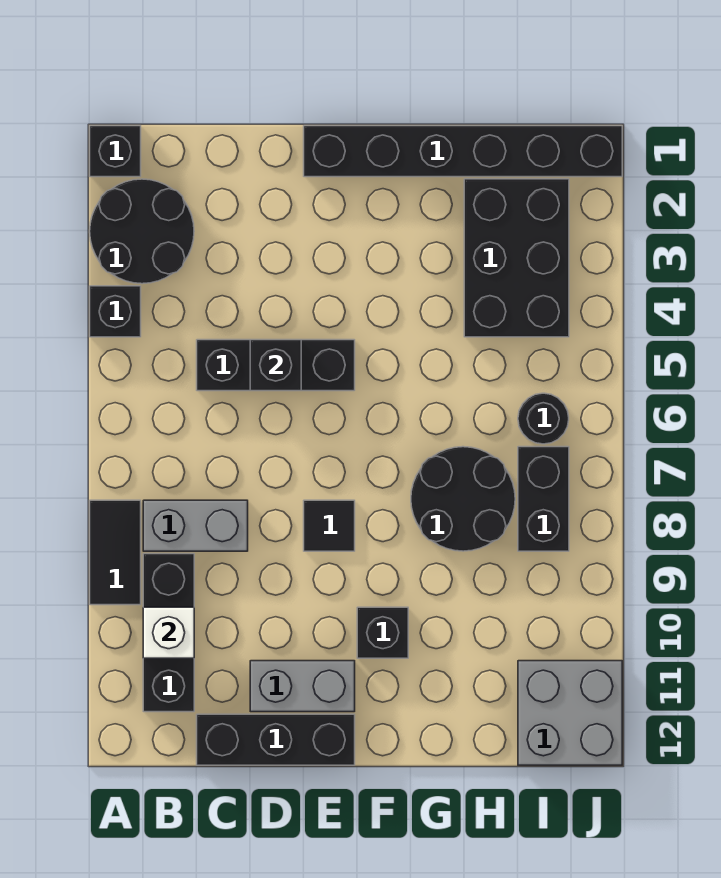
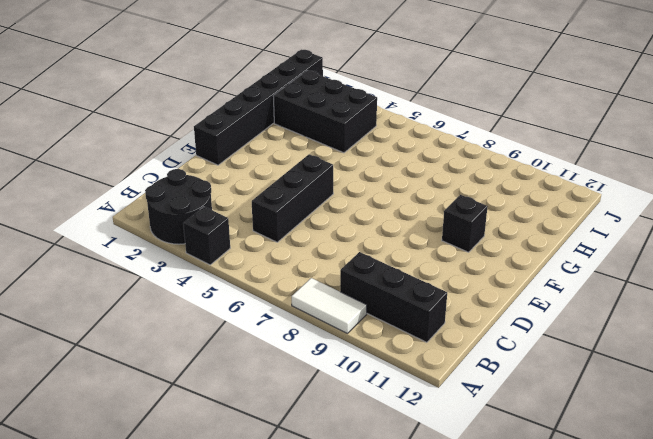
white tile A8:A9 level 1 -> black tile A8:A9 level 1
none -> black brick A1 level 1
none -> grey brick B8:C8 level 1
none -> black brick C12:E12 level 1

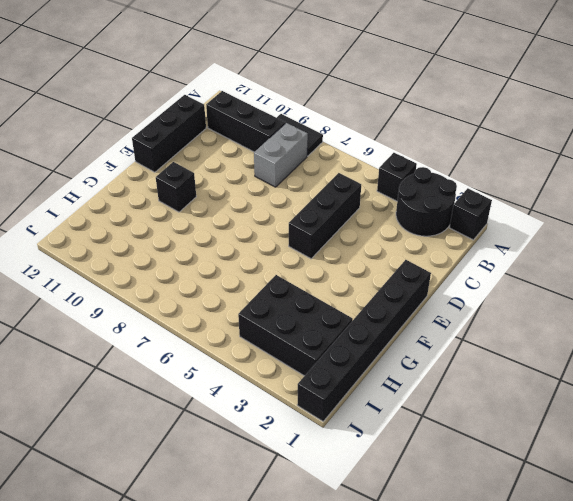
none -> grey brick D11:E11 level 1
none -> black tile E8 level 1
none -> black round brick G7:H8 level 1

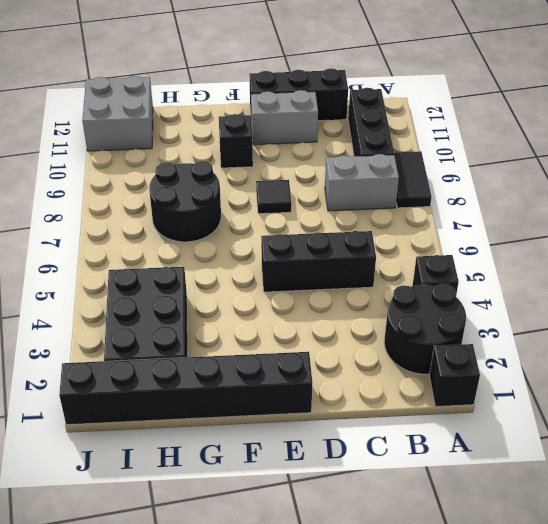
none -> black round brick I6 level 1
none -> black brick I7:I8 level 1
none -> white brick B10 level 2

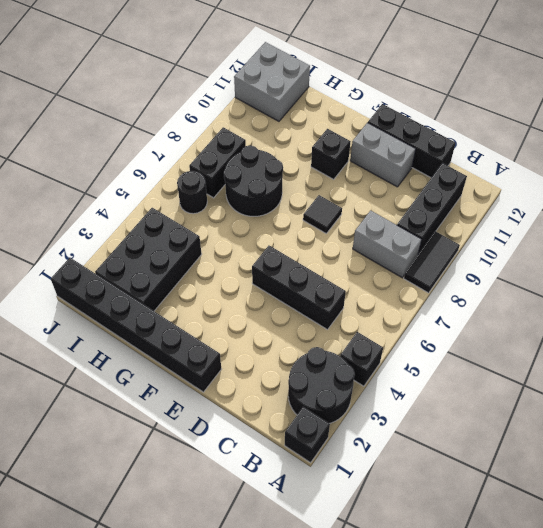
none -> white brick B10 level 2
none -> black brick D5 level 2

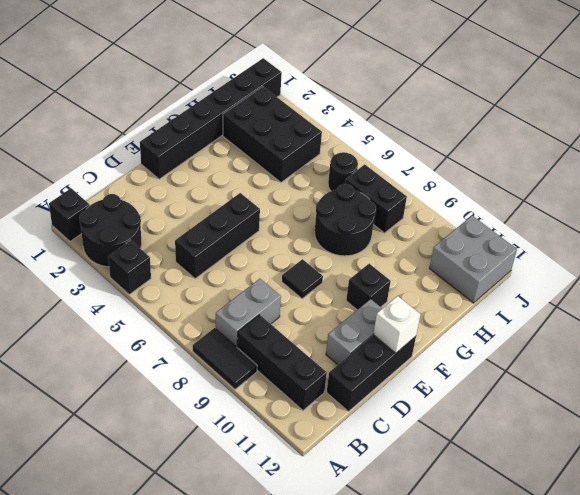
white brick E12 level 2 -> white brick B10 level 2
none -> black brick D5 level 2

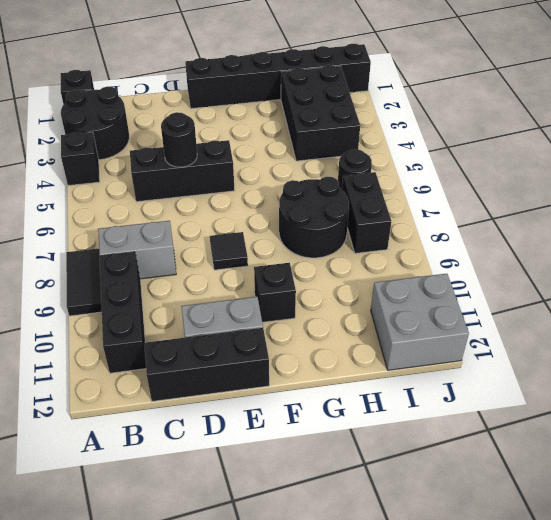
black round brick D5 level 2 -> black brick D5 level 2
none -> white brick B10 level 2

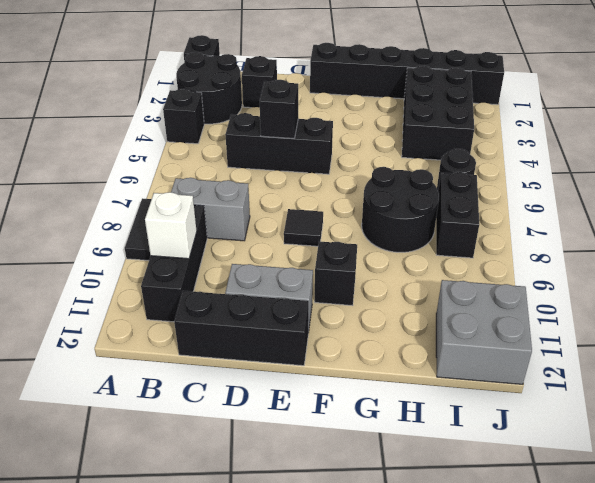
black brick C2 level 1 -> none

